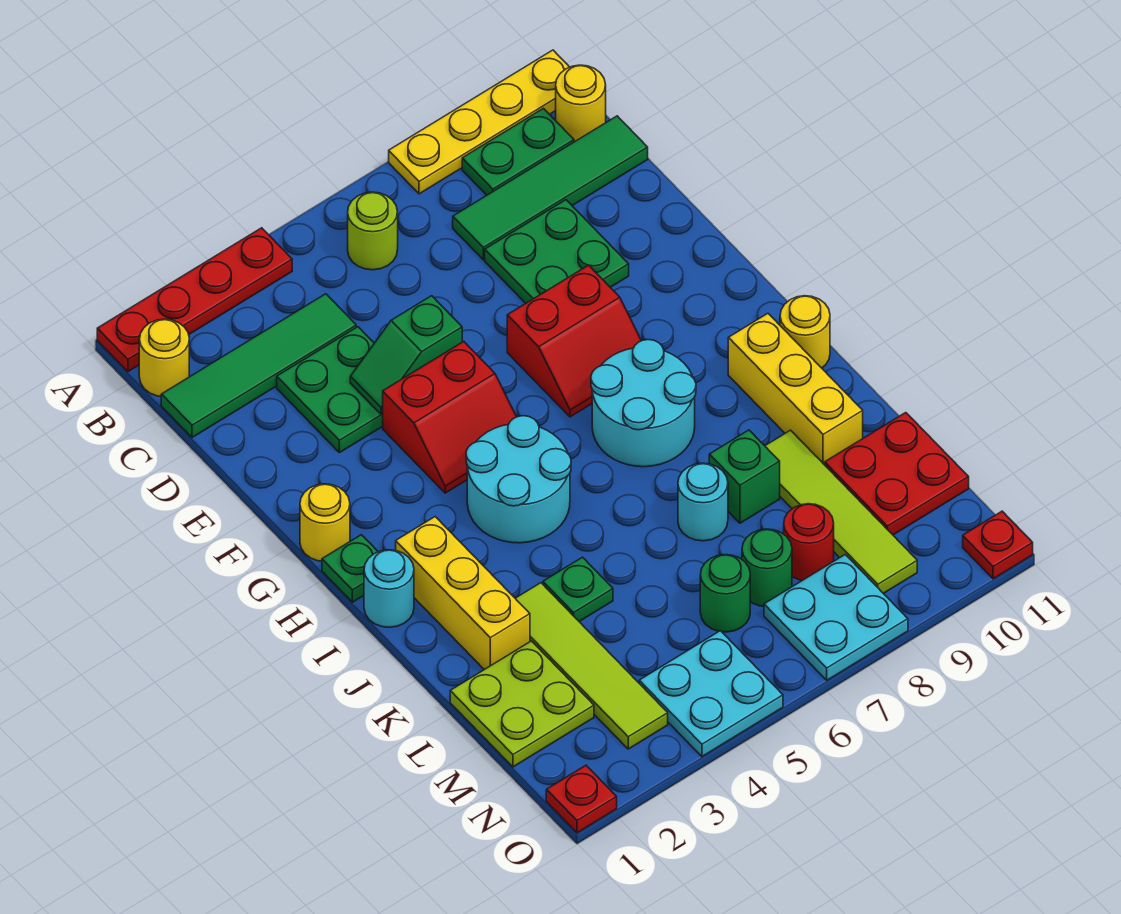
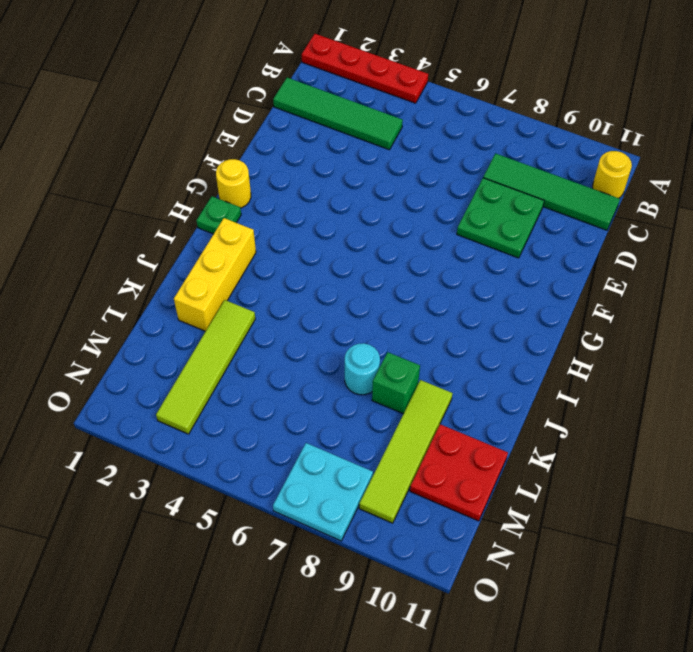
none -> yellow plate A8:A11 level 1
none -> yellow round brick B1 level 1
none -> lime round brick B6 level 1
none -> green plate B9:B10 level 1

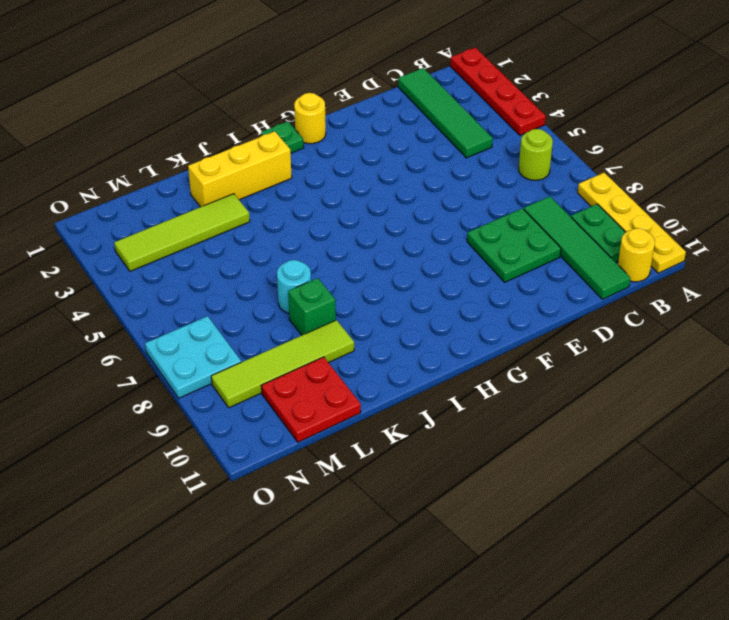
none -> yellow round brick B1 level 1
none -> green plate D3:E4 level 1
none -> red slope F4:G5 level 1 top F
none -> red slope F7:G8 level 1 top F

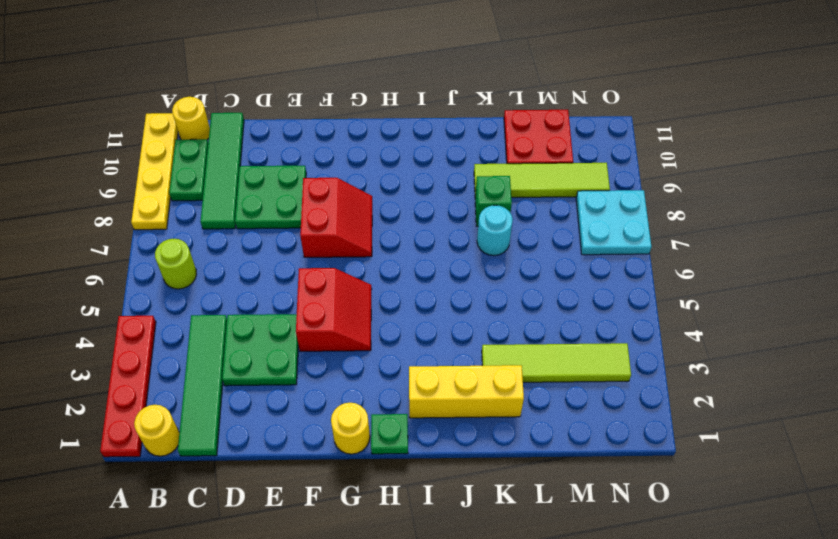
none -> cyan round brick H4:I5 level 1
none -> cyan round brick H7:I8 level 1
none -> cyan round brick I1 level 1
none -> yellow brick I10:K10 level 1

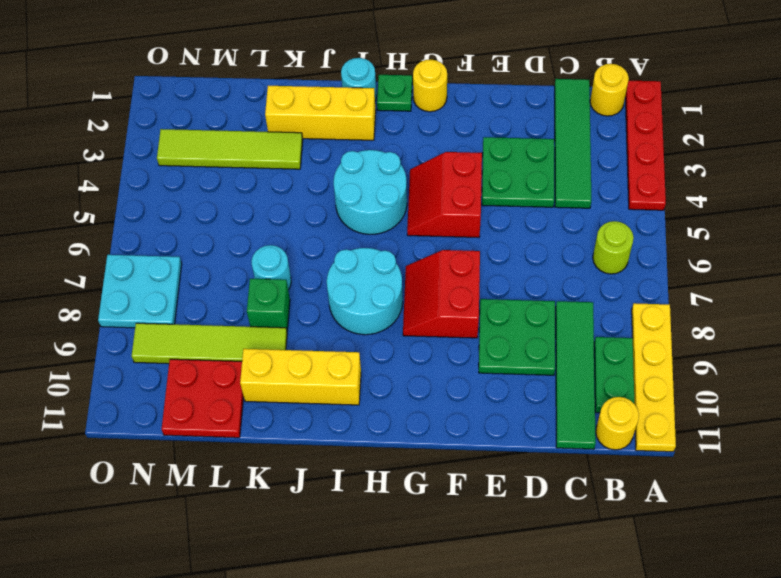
none -> yellow round brick I11 level 1
none -> green plate K4 level 1
none -> lime plate L1:M2 level 1
none -> green round brick M6 level 1

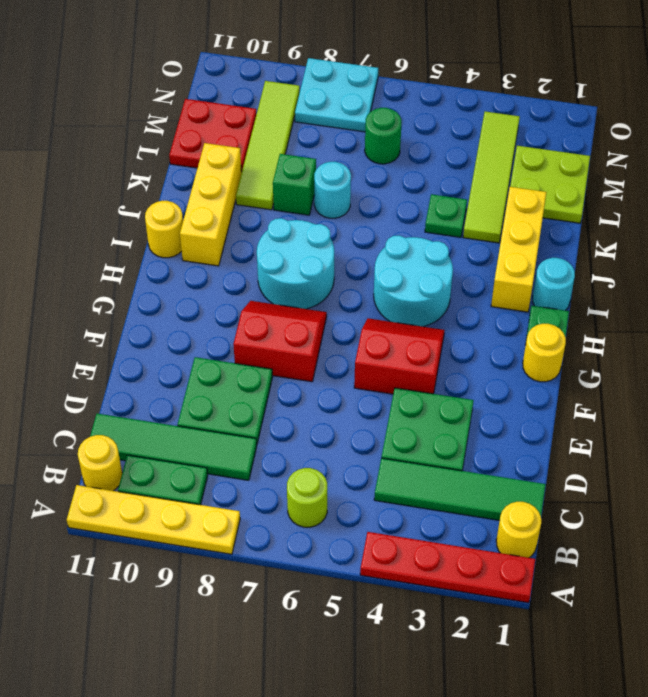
none -> green round brick M7 level 1
none -> red round brick M8 level 1
none -> cyan plate N4:O5 level 1
none -> red plate O1 level 1

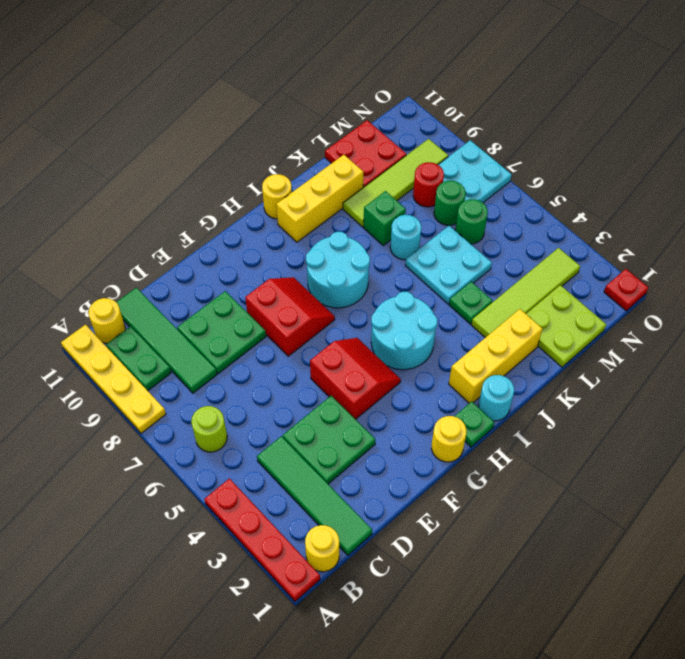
cyan plate K5:L6 level 1 -> cyan plate N4:O5 level 1
none -> red plate O11 level 1
none -> green slope E4:E5 level 2 top 5

